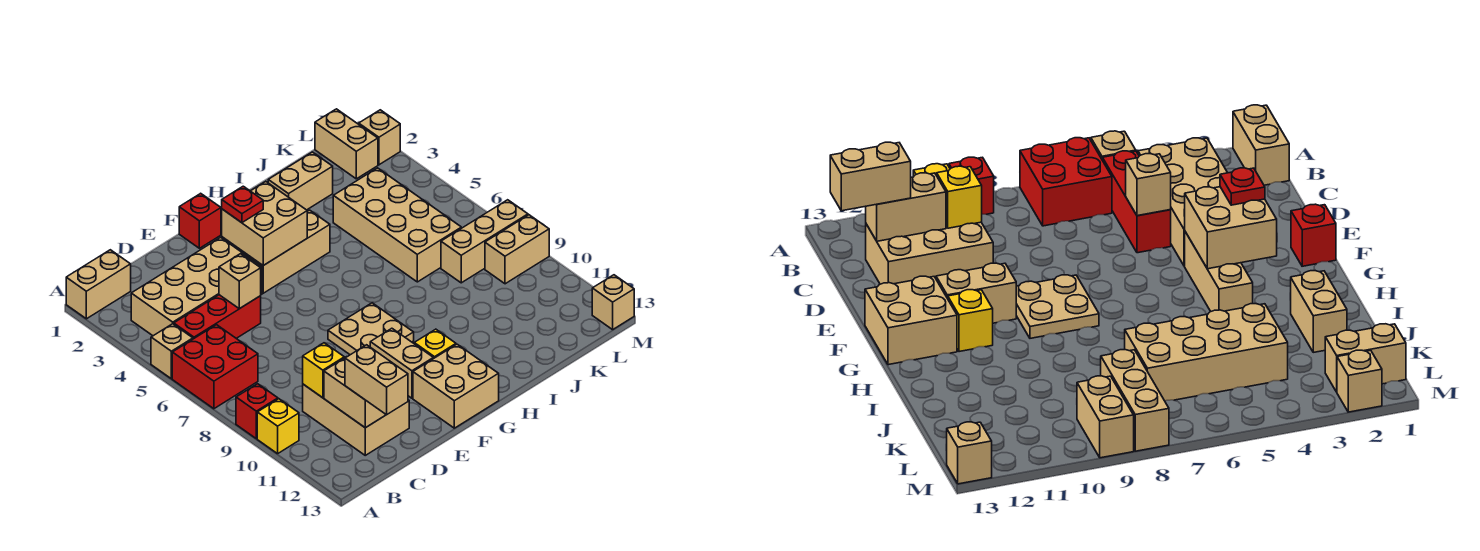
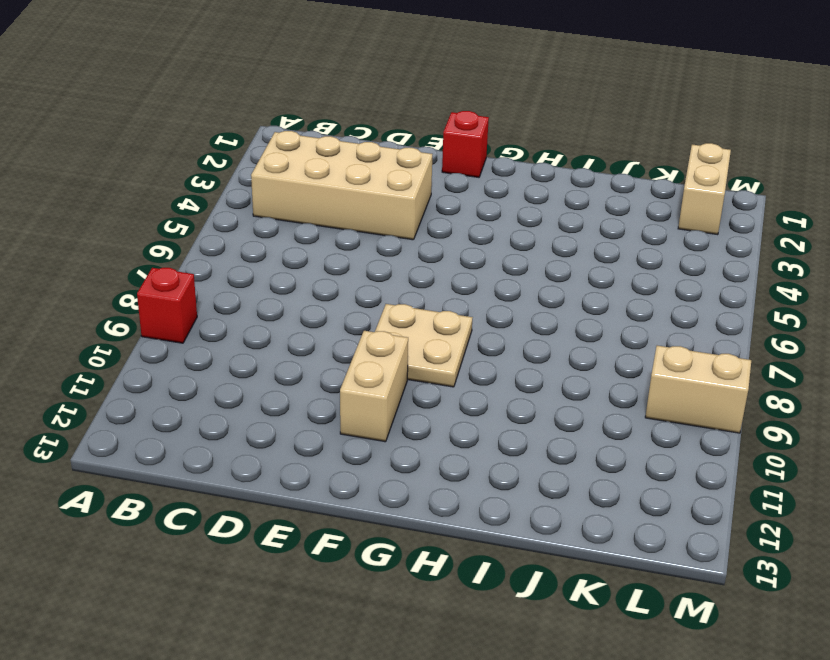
none -> tan brick A1:B1 level 1
none -> tan brick A5 level 1
none -> red brick A6:B7 level 1

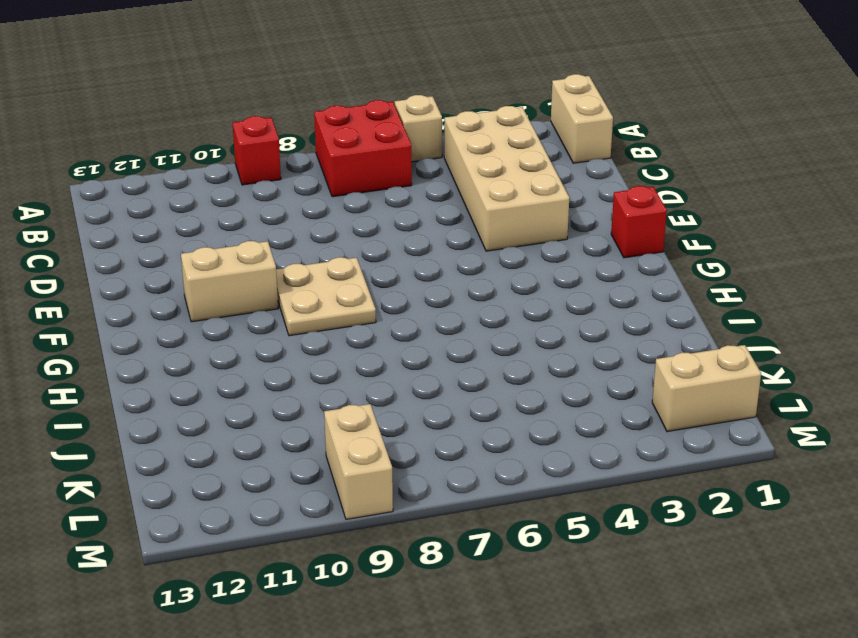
none -> yellow brick A10 level 1
none -> red brick B5:D5 level 1
none -> tan brick C10:D12 level 1

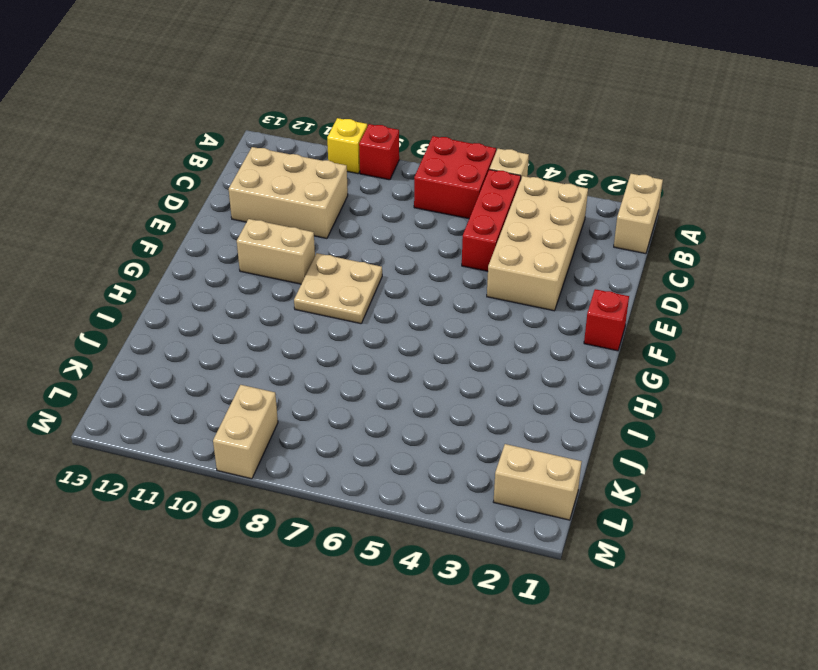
none -> tan brick F4:H4 level 1
none -> tan brick F12:G13 level 1
none -> yellow brick G11 level 1

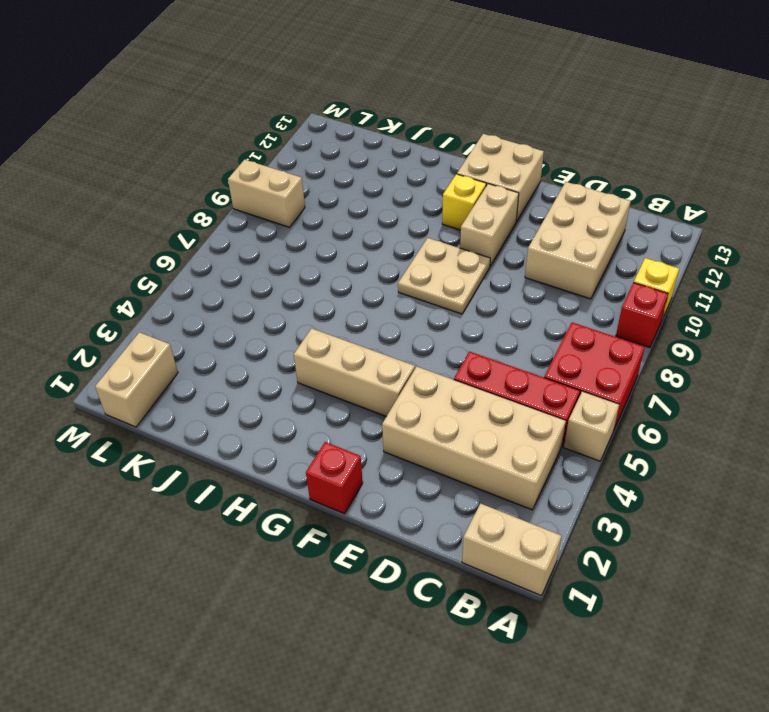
none -> tan brick I2:J2 level 1
none -> tan brick J4:K7 level 1
none -> tan brick K8:M8 level 1

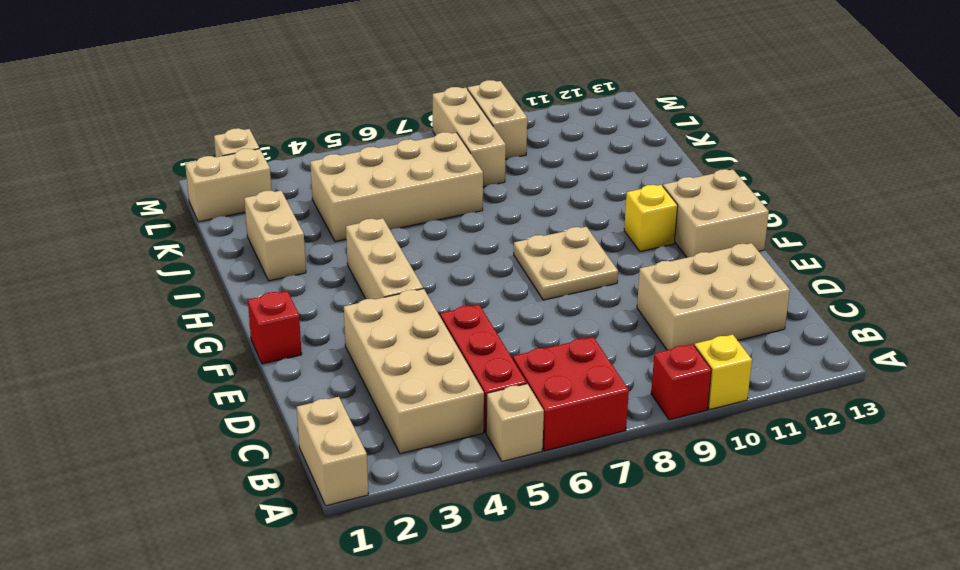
none -> tan brick F10:F11 level 1
none -> tan brick M13 level 1
none -> yellow brick C10 level 2

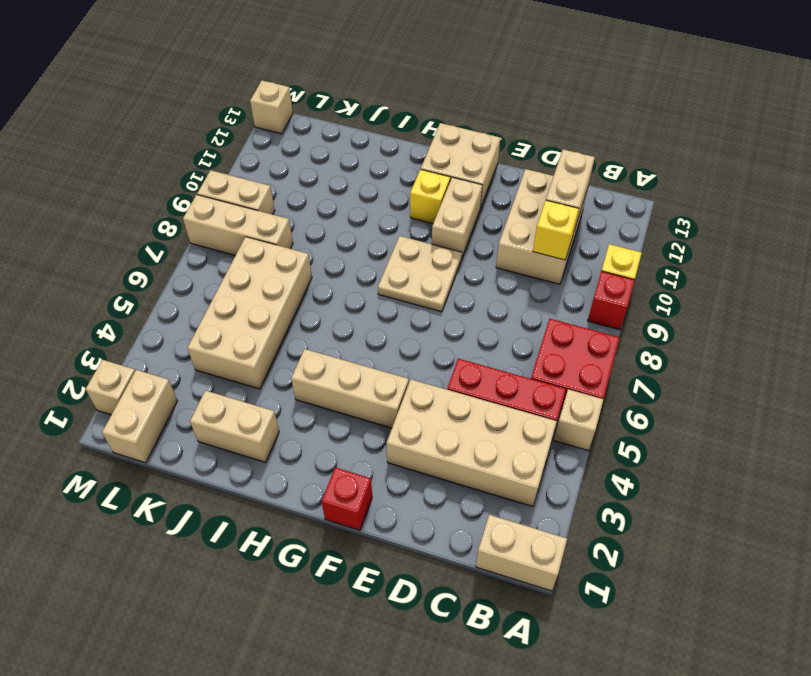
none -> tan brick D5 level 2
none -> tan brick F3:G4 level 2
none -> tan brick C12:C13 level 3

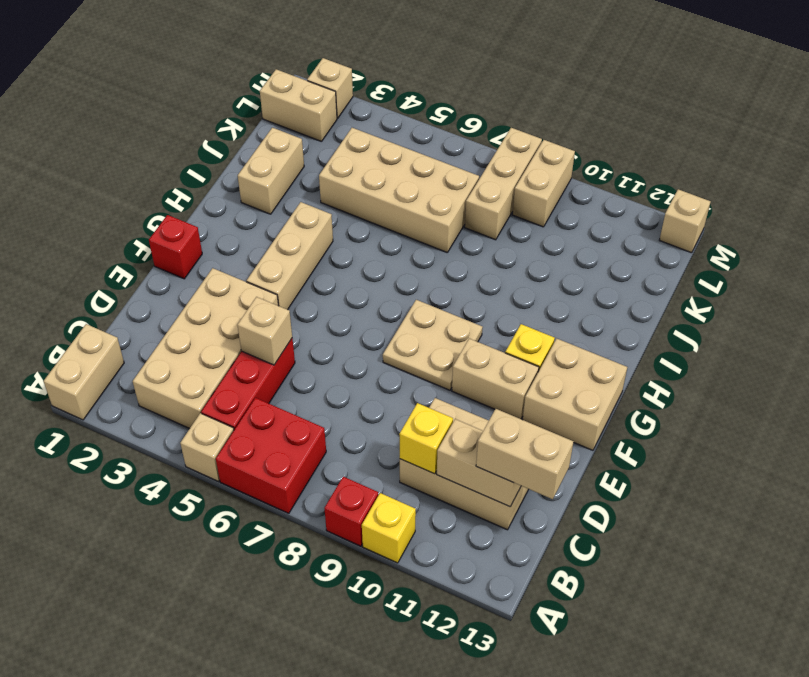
none -> tan brick F3:G4 level 2
none -> red plate F3 level 3

